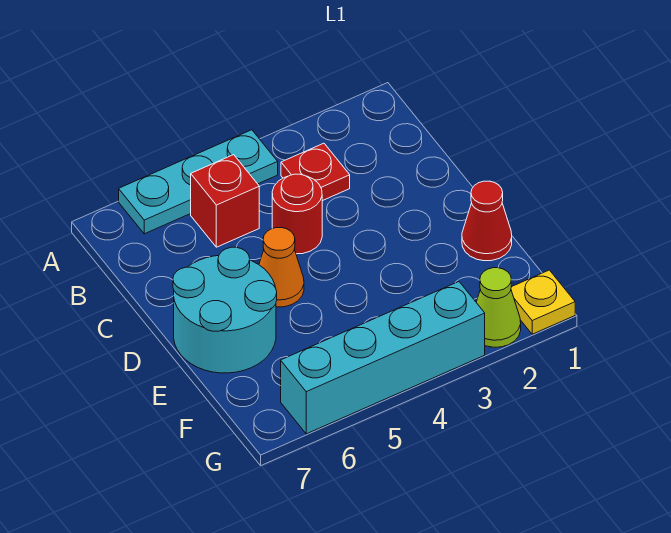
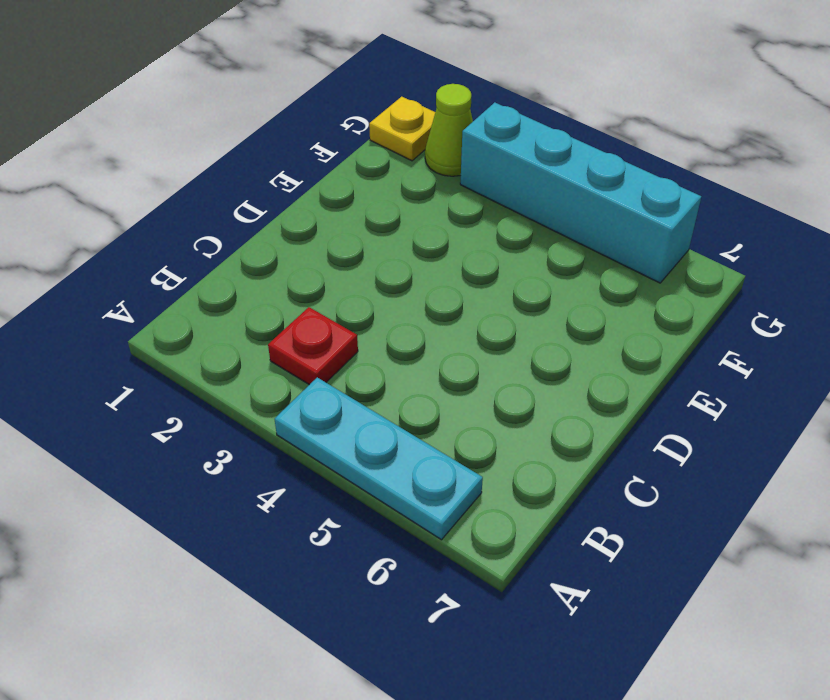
none -> red brick B5 level 1
none -> red round brick C4 level 1

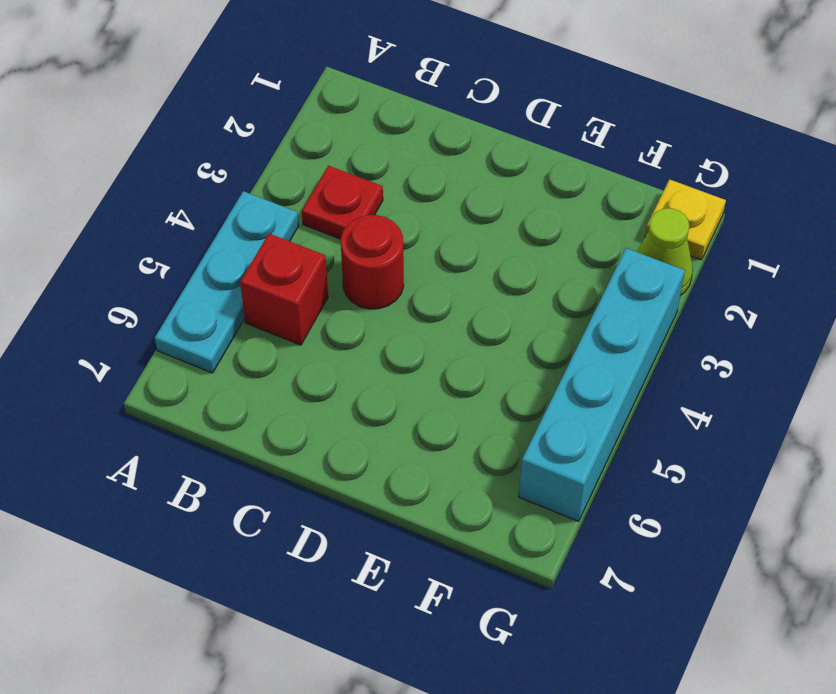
none -> orange cone D5 level 1
none -> cyan round brick D6:E7 level 1

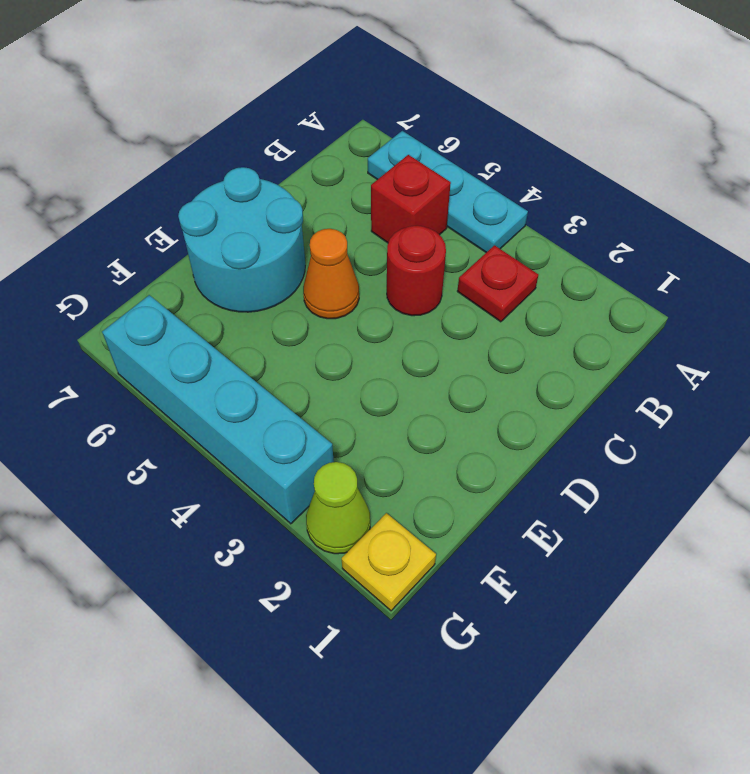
none -> red cone E1 level 1

